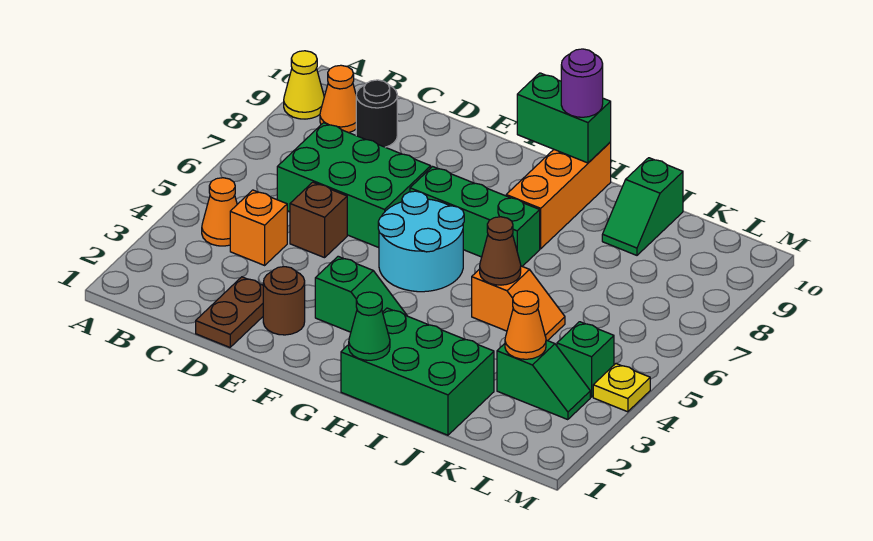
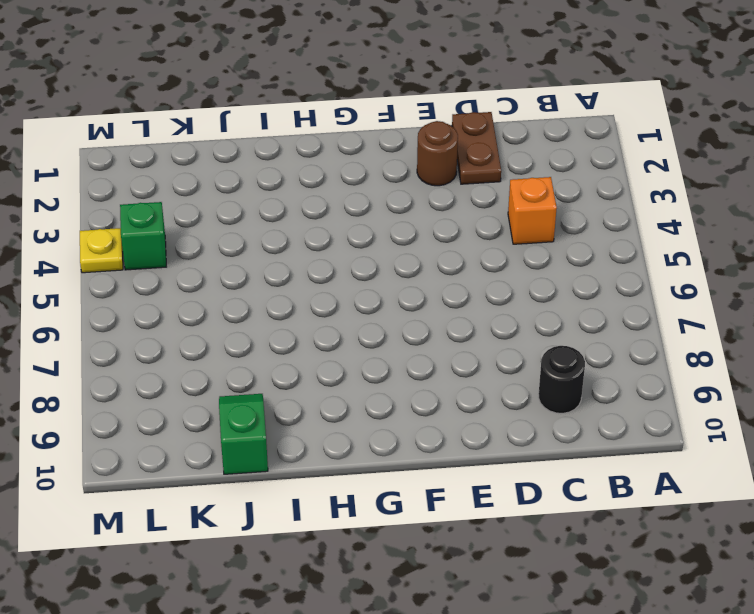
none -> yellow cone A9 level 1
none -> orange cone B4 level 1
none -> orange cone B9 level 1

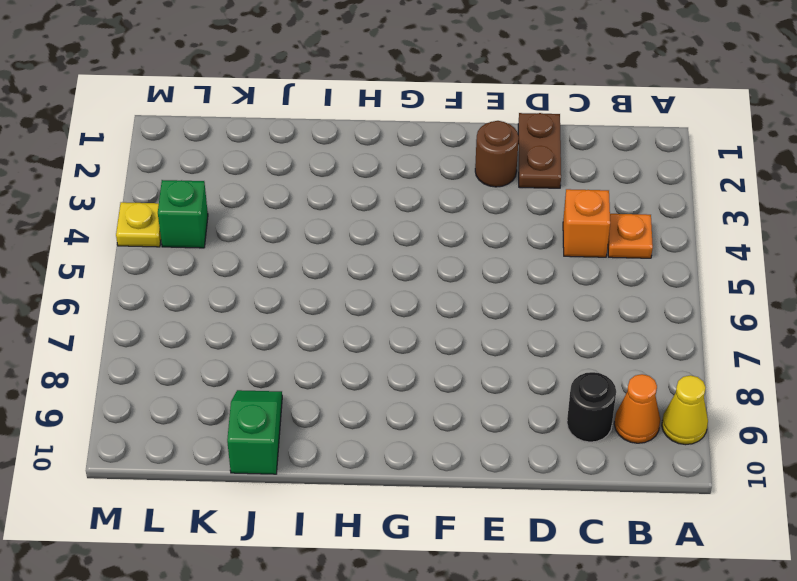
orange plate B4 level 1 -> orange cone B4 level 1
none -> green brick C6:E7 level 1
none -> brown brick D5 level 1
none -> green slope F3:G3 level 1 top F

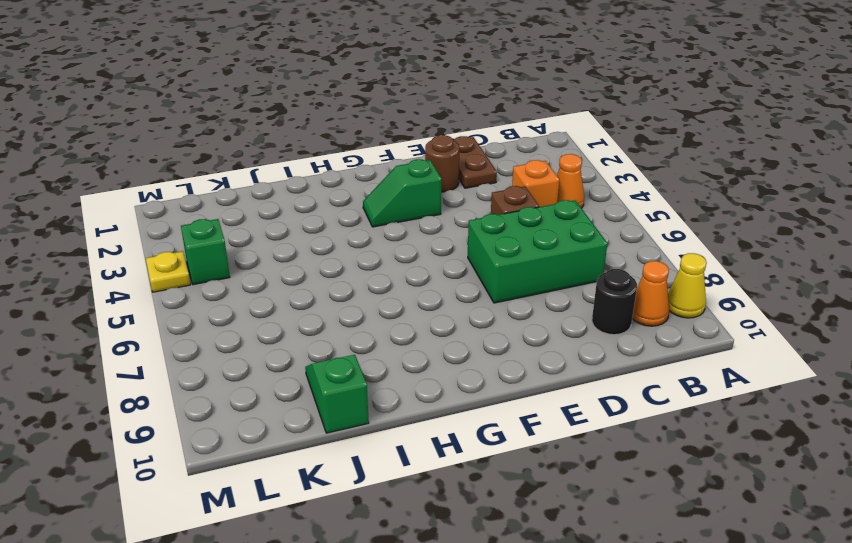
none -> cyan round brick F5:G6 level 1
none -> green brick F7:H7 level 1
none -> green brick H1:J2 level 1

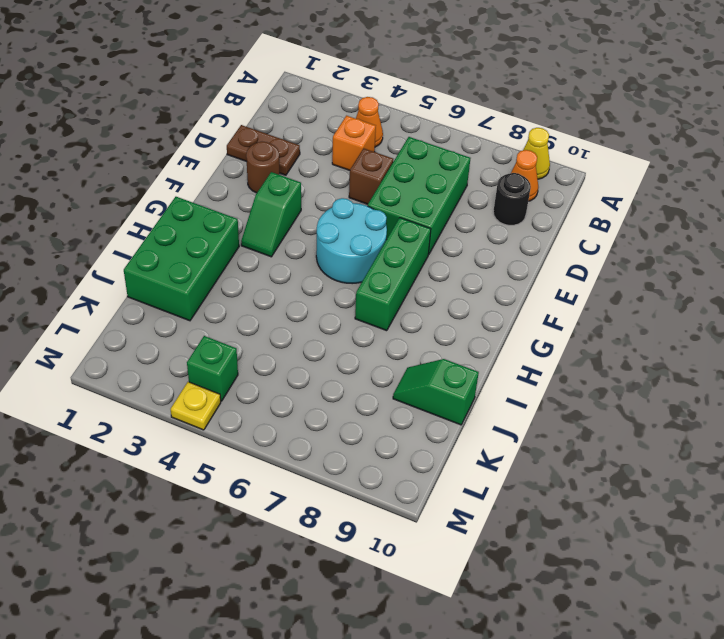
none -> orange brick H8:H10 level 1
none -> orange slope I5:J5 level 1 top I
none -> green slope K3:L3 level 1 top K

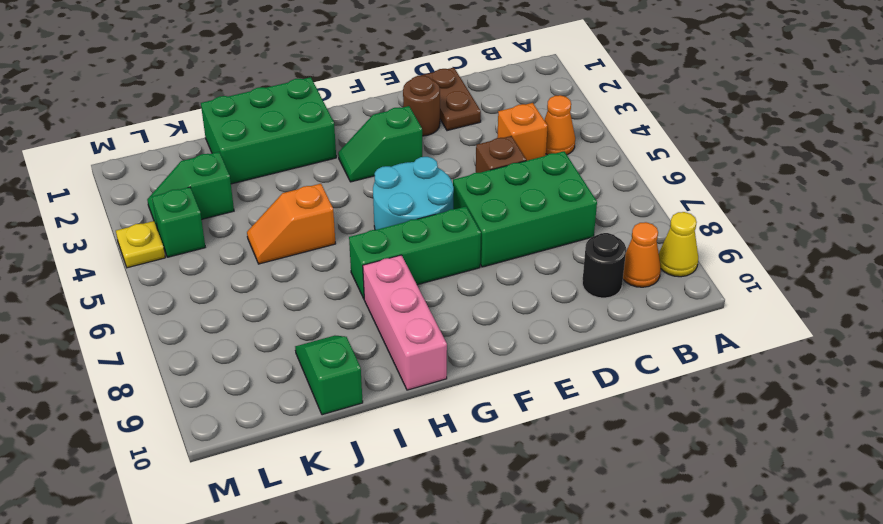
pink brick H8:H10 level 1 -> orange brick H8:H10 level 1
none -> green brick G10:H10 level 2
none -> green cone H1 level 2
none -> brown cone I5 level 2

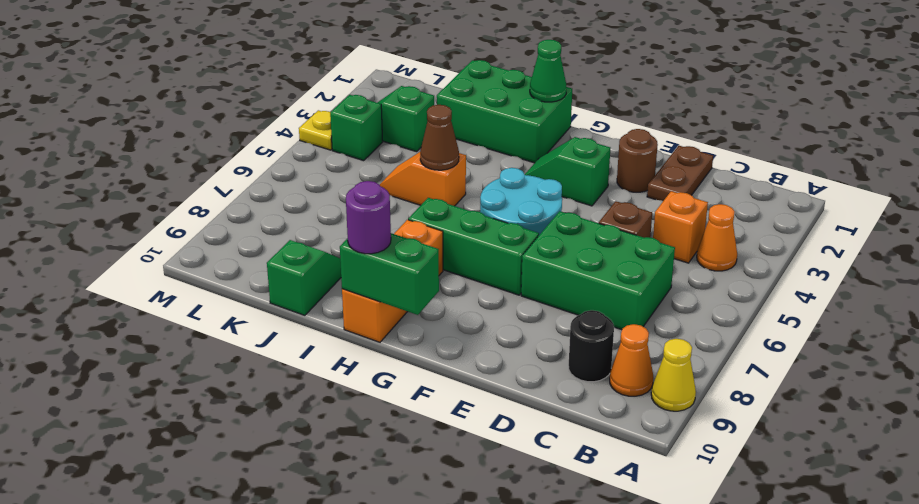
none -> orange cone K3 level 2

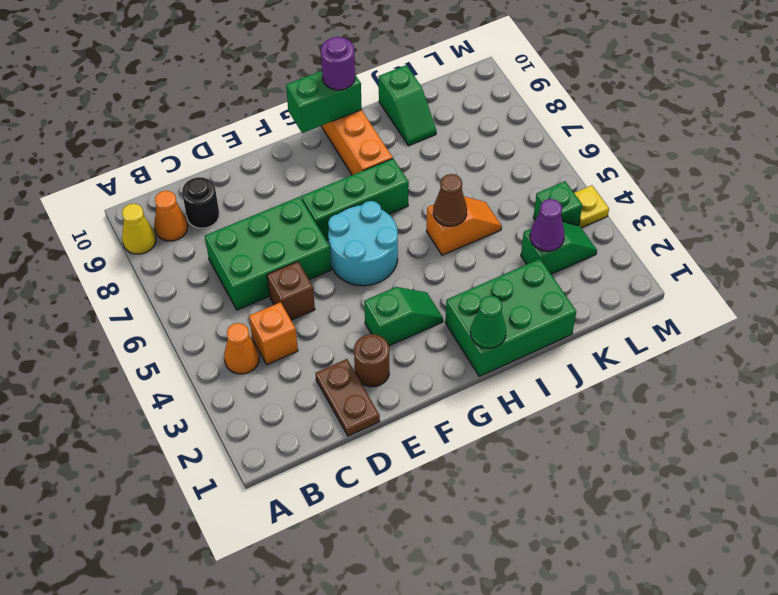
purple cone K3 level 2 -> orange cone K3 level 2

